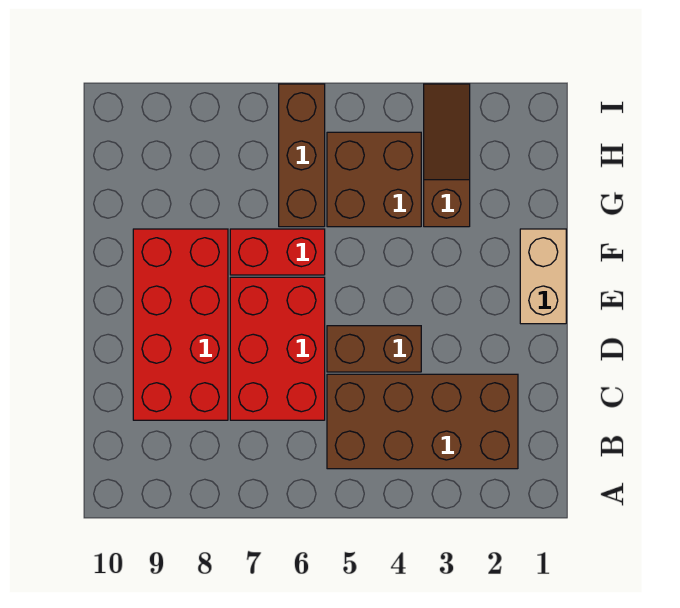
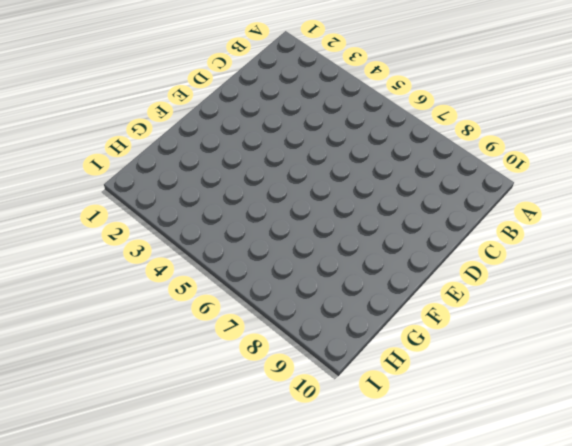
none -> brown brick B2:C5 level 1
none -> red brick C6:E7 level 1

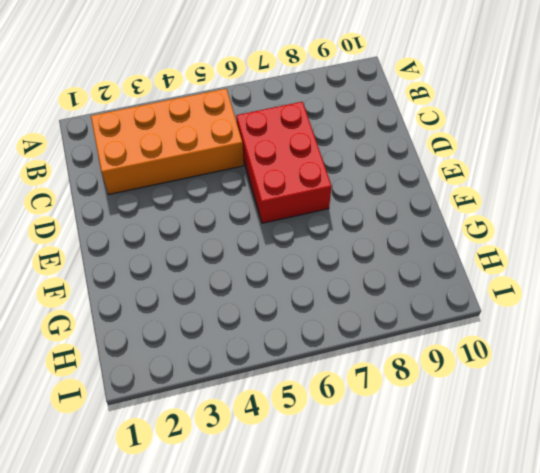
orange brick B2:C5 level 1 -> brown brick B2:C5 level 1
none -> red brick C8:F9 level 1
none -> brown brick D4:D5 level 1

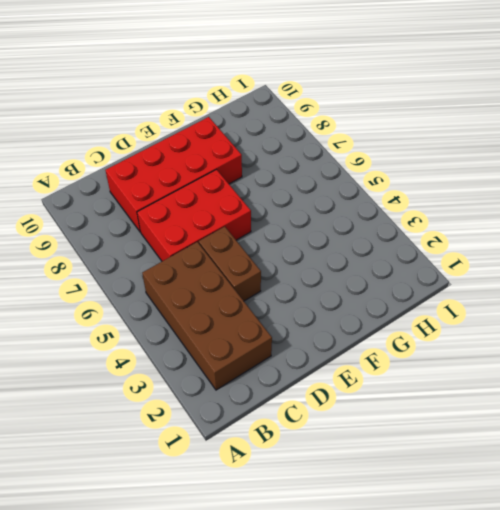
none -> tan brick E1:F1 level 1
none -> red brick F6:F7 level 1

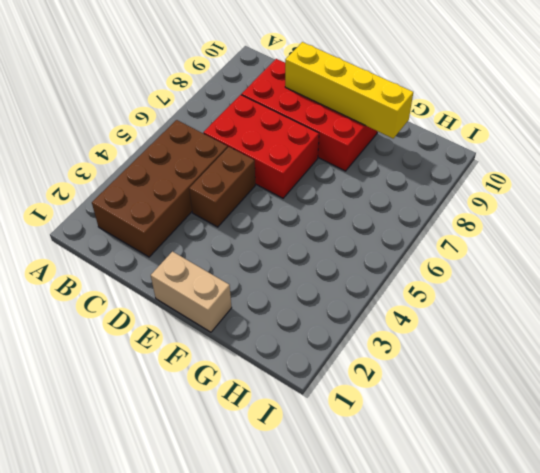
yellow brick D9:G9 level 2 -> none
none -> red brick F6:F7 level 1
none -> brown slope G3:I3 level 1 top G

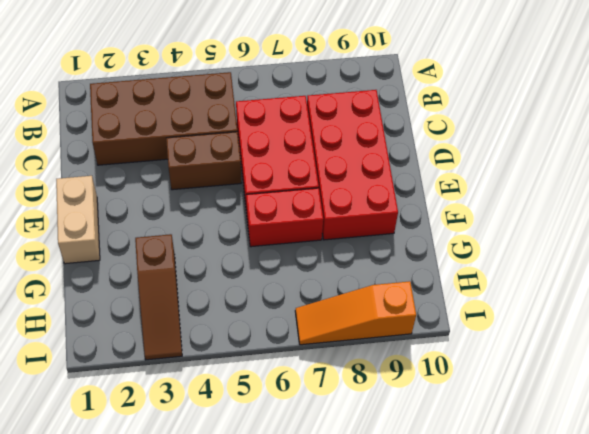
orange slope I7:I9 level 1 top 9 -> none
none -> brown brick G4:H5 level 1
none -> brown brick G6:I6 level 1

